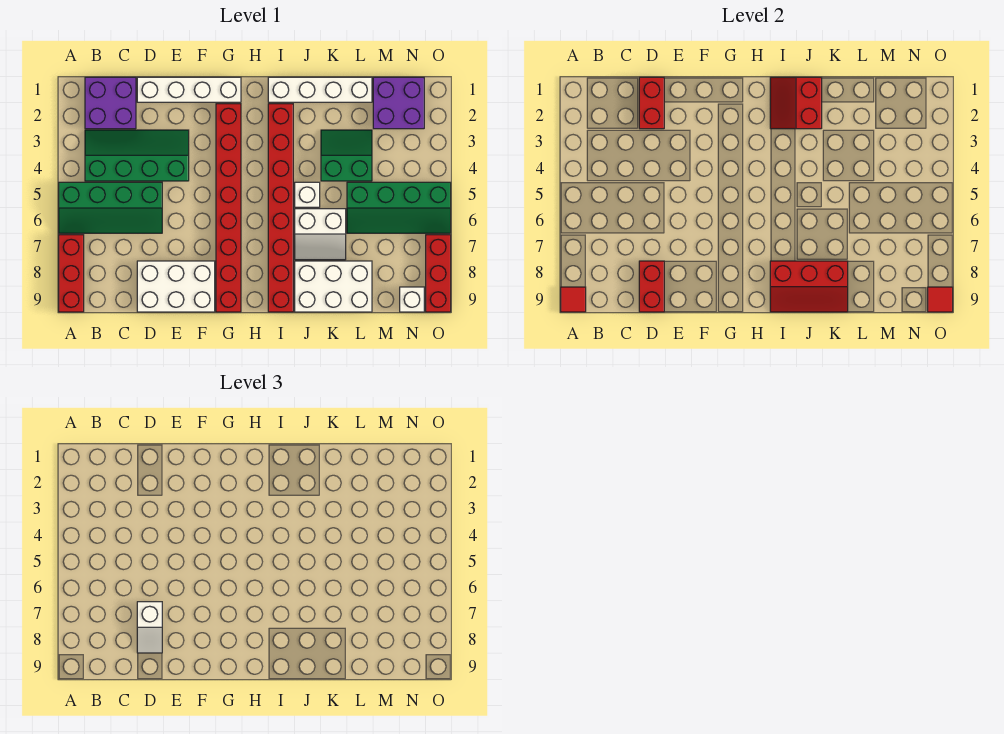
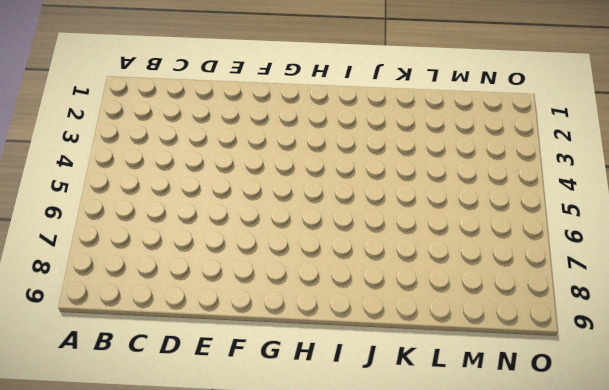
none -> green slope A5:D6 level 1 top 5
none -> red brick A7:A9 level 1
none -> purple brick B1:C2 level 1

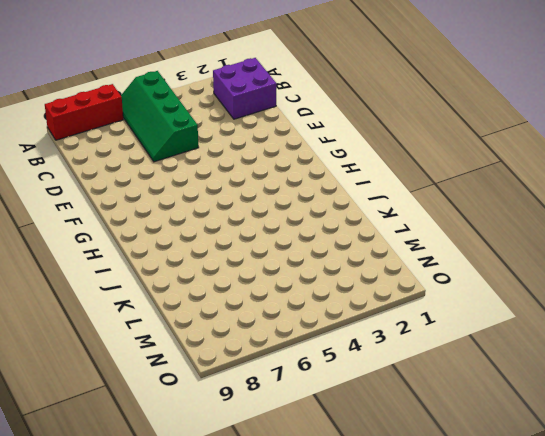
none -> green slope B3:E4 level 1 top 4
none -> white brick D1:G1 level 1
none -> white brick D8:F9 level 1

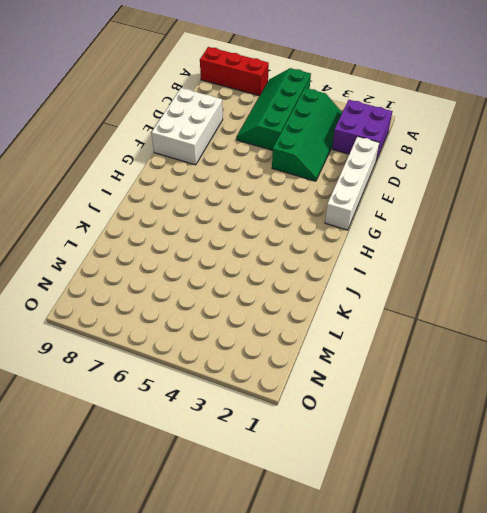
none -> red brick G2:G9 level 1
none -> white brick I1:L1 level 1
none -> red brick I2:I9 level 1

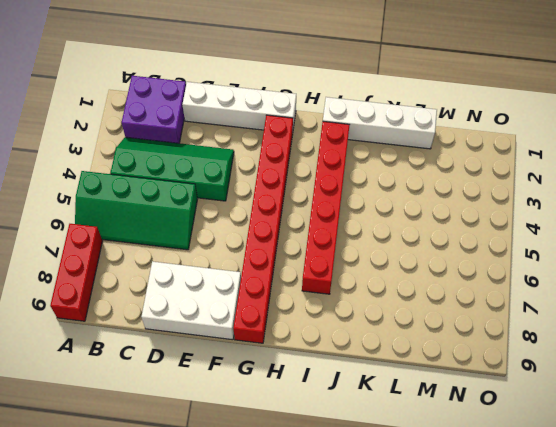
red brick I2:I7 level 1 -> red brick I2:I9 level 1
none -> white brick J5 level 1
none -> white slope J6:K7 level 1 top 6
none -> white brick J8:L9 level 1

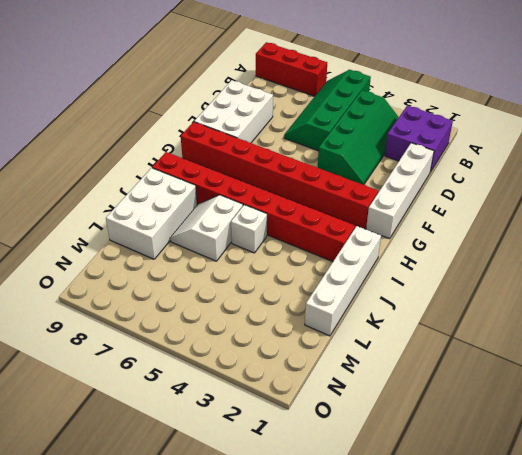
none -> green slope K3:L4 level 1 top 4
none -> green slope L5:O6 level 1 top 5
none -> purple brick M1:N2 level 1

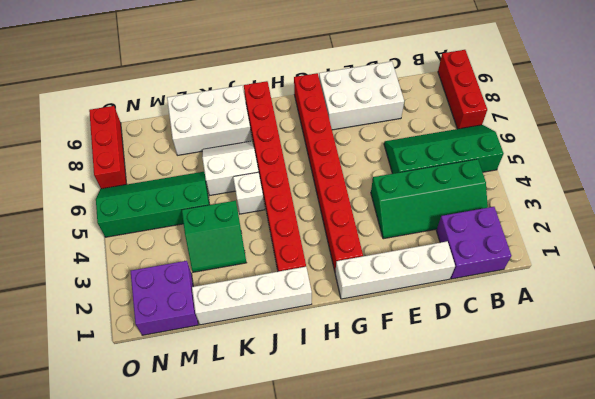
none -> white brick N9 level 1
none -> red tile A9 level 2
none -> red brick D1:D2 level 2

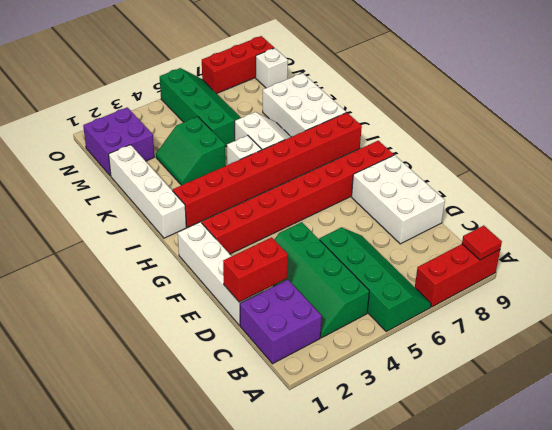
none -> red brick D8:D9 level 2
none -> red slope I1:J2 level 2 top J
none -> red slope I8:K9 level 2 top 8

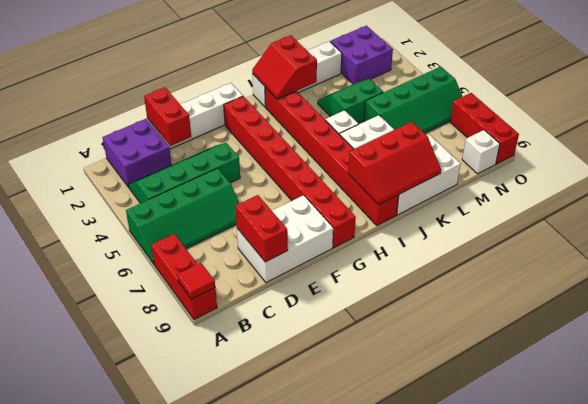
none -> red tile O9 level 2
none -> white slope D7:D8 level 3 top 7

